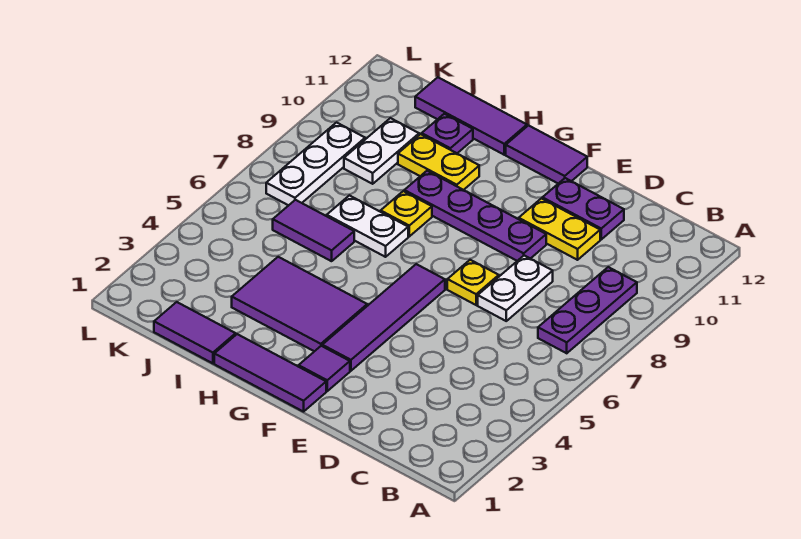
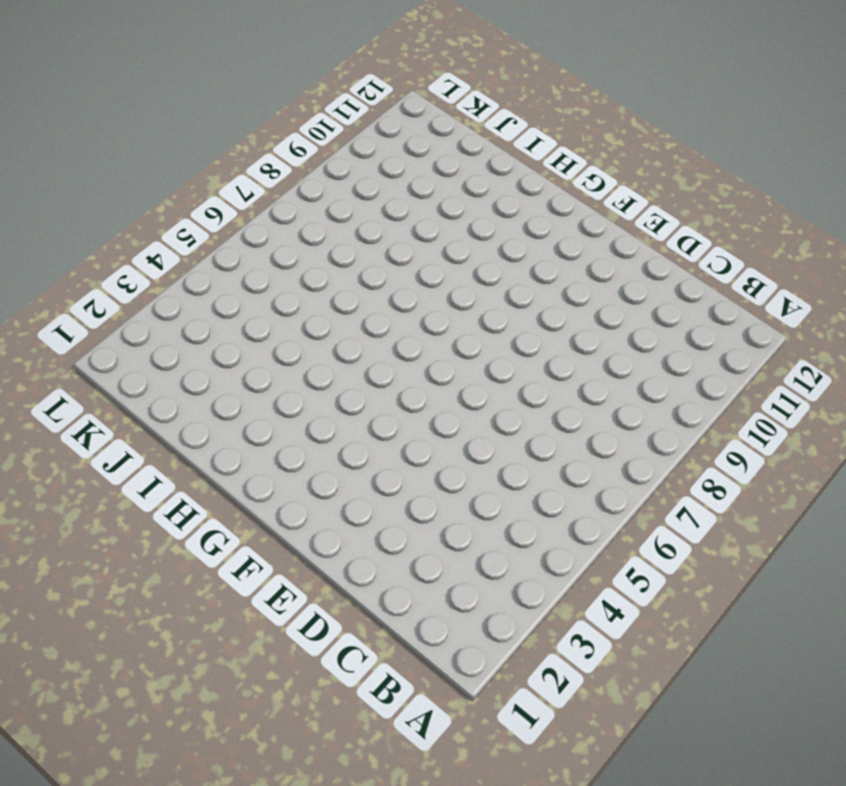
none -> purple plate B7:B9 level 1
none -> white plate D7:D8 level 1
none -> yellow plate D10:E10 level 1

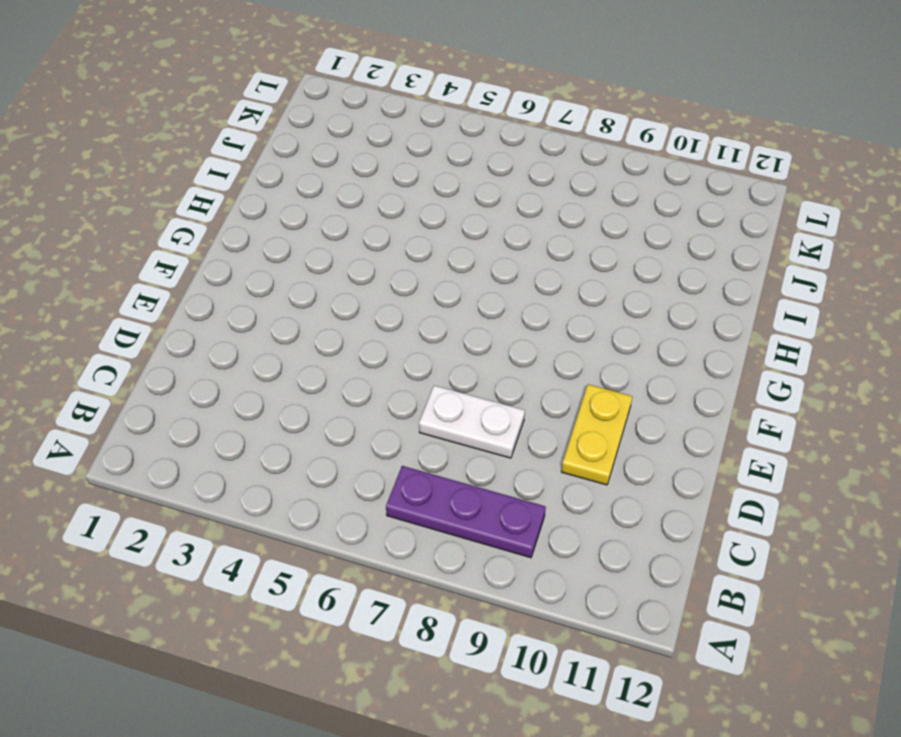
none -> purple plate D11:E11 level 1
none -> yellow plate E7 level 1
none -> purple plate E9:H9 level 1

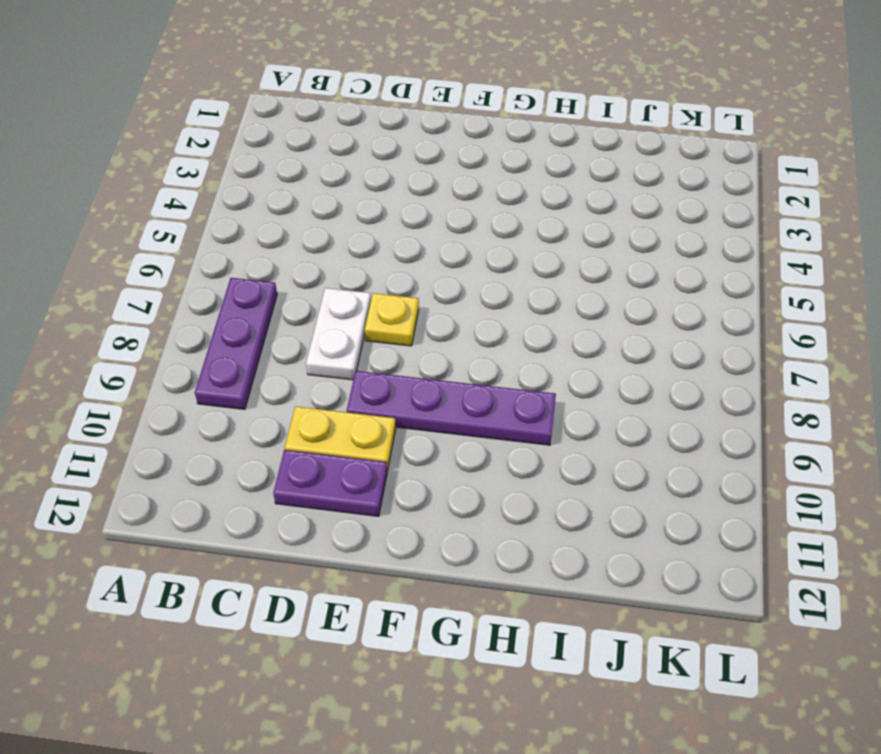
none -> purple tile F1:H1 level 1
none -> purple tile F2 level 1
none -> purple tile F3:F6 level 1

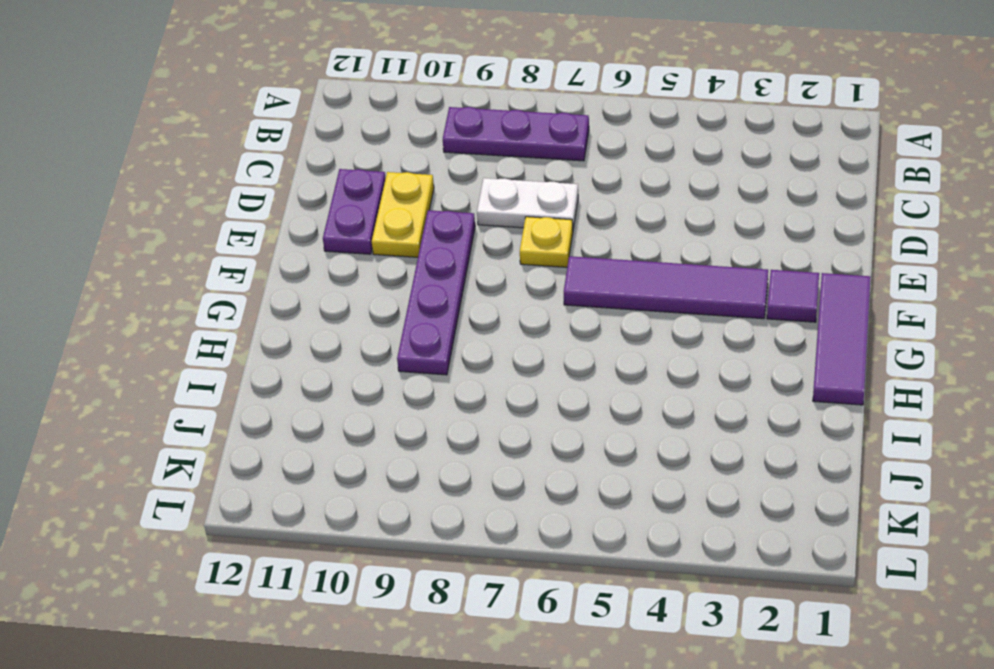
none -> purple tile F12:G12 level 1
none -> purple tile G3:I4 level 1
none -> white plate H7:I7 level 1

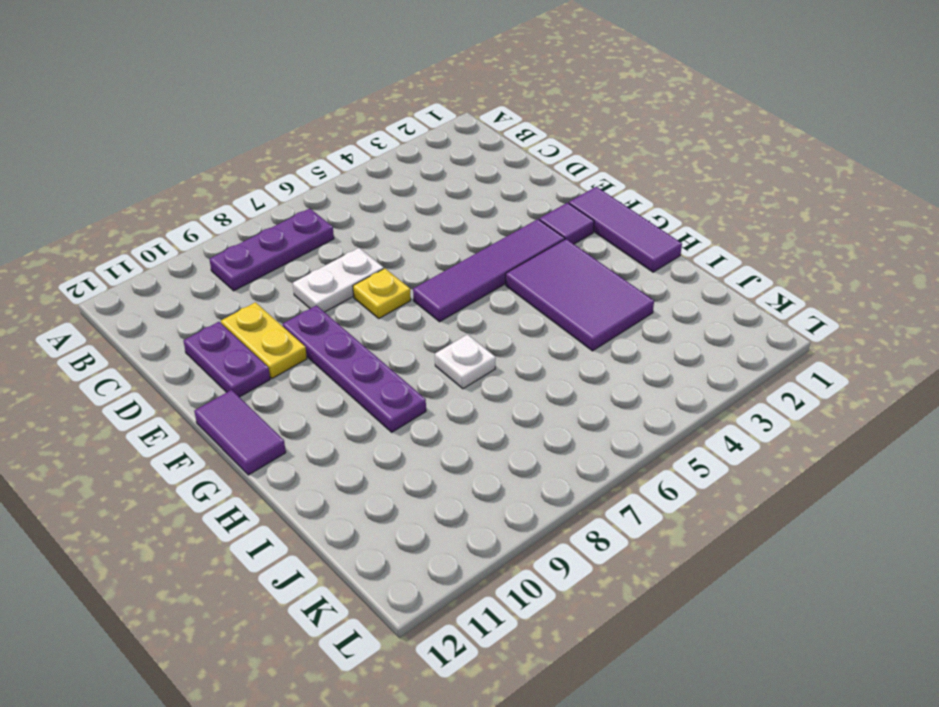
white plate H7 level 1 -> white plate H7:I7 level 1
none -> yellow plate H8 level 1
none -> yellow plate H10:I10 level 1
none -> purple tile H12:J12 level 1

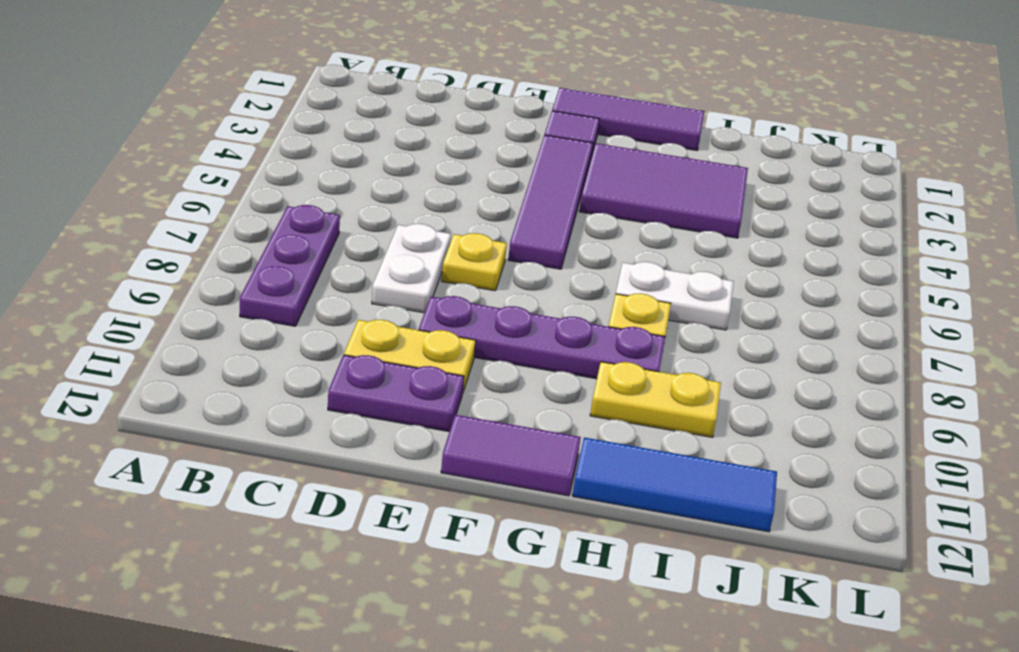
blue tile H12:J12 level 1 -> purple tile H12:J12 level 1
none -> purple tile I1:J1 level 1
none -> purple tile I6:J6 level 1
none -> purple plate I11 level 1

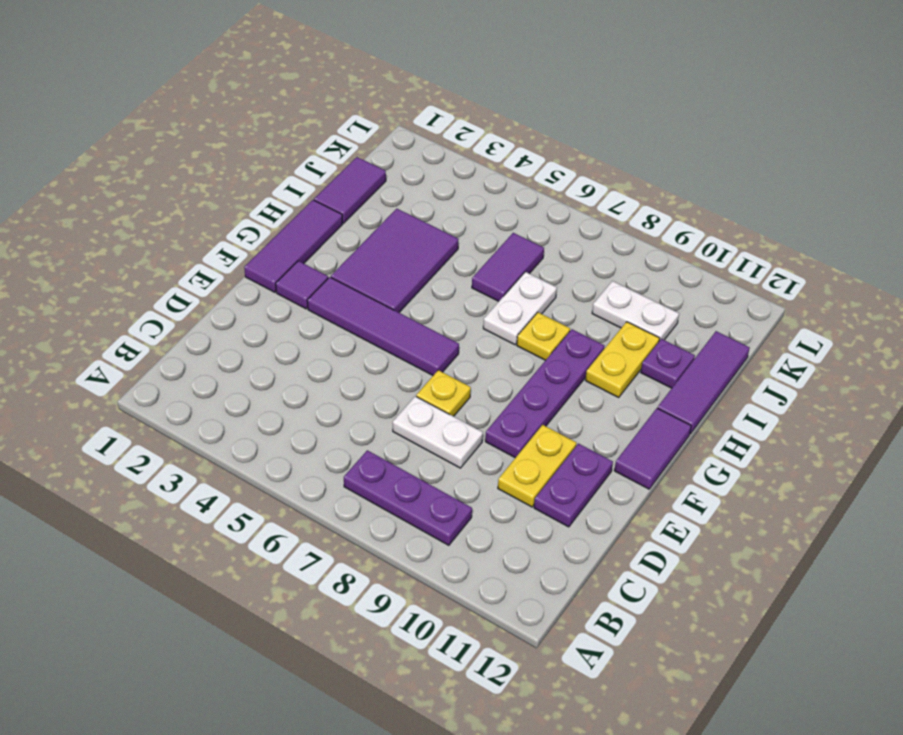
none -> white plate K7:K9 level 1

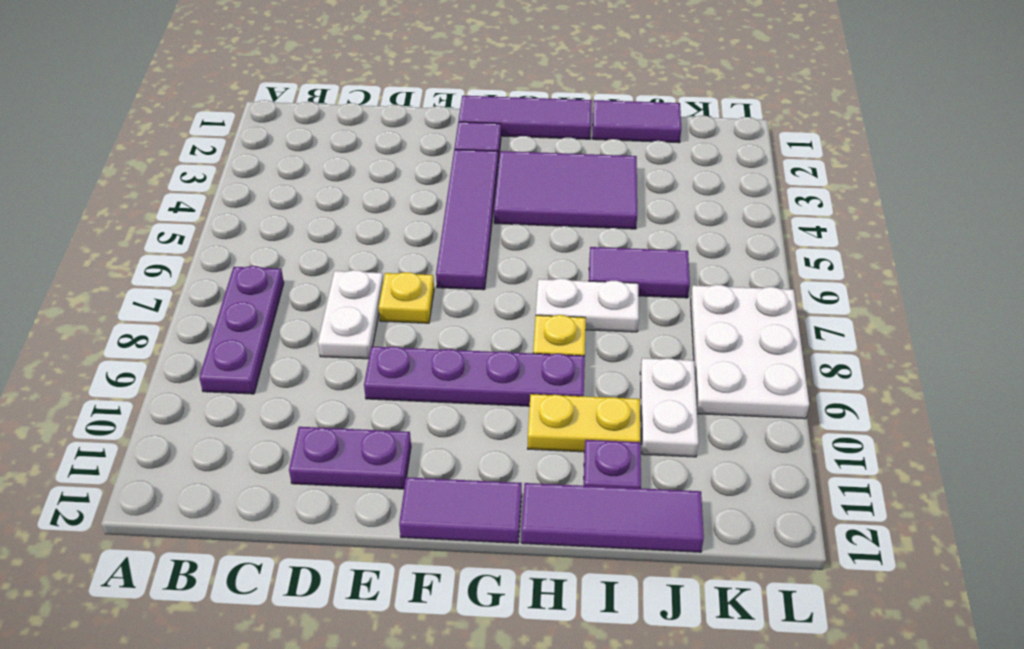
white plate K7:L9 level 1 -> white plate K7:K9 level 1
none -> yellow plate D10:E10 level 1

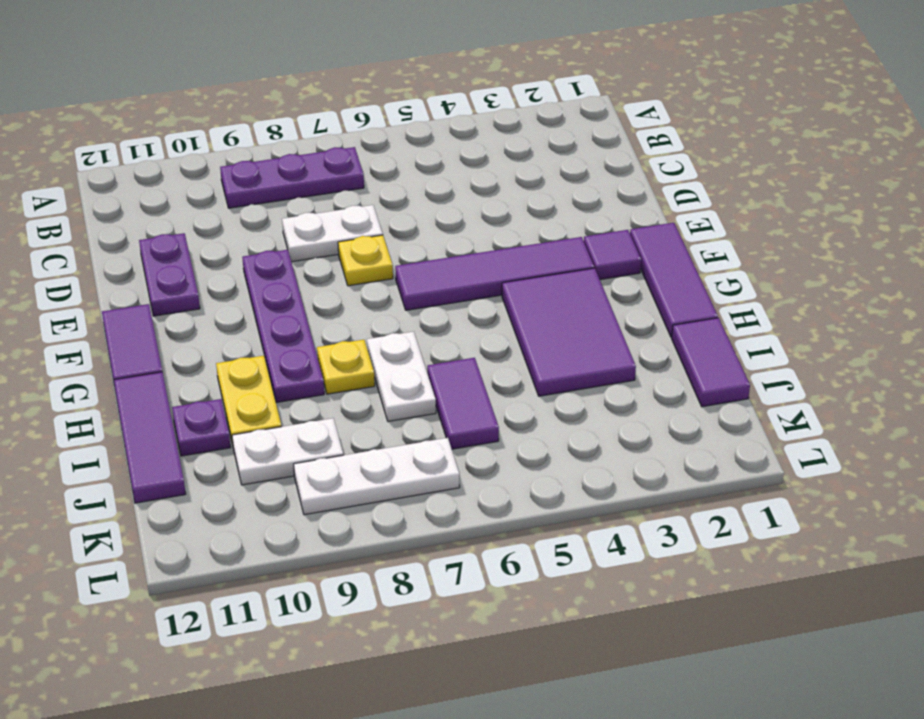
none -> yellow plate D10:E10 level 1

